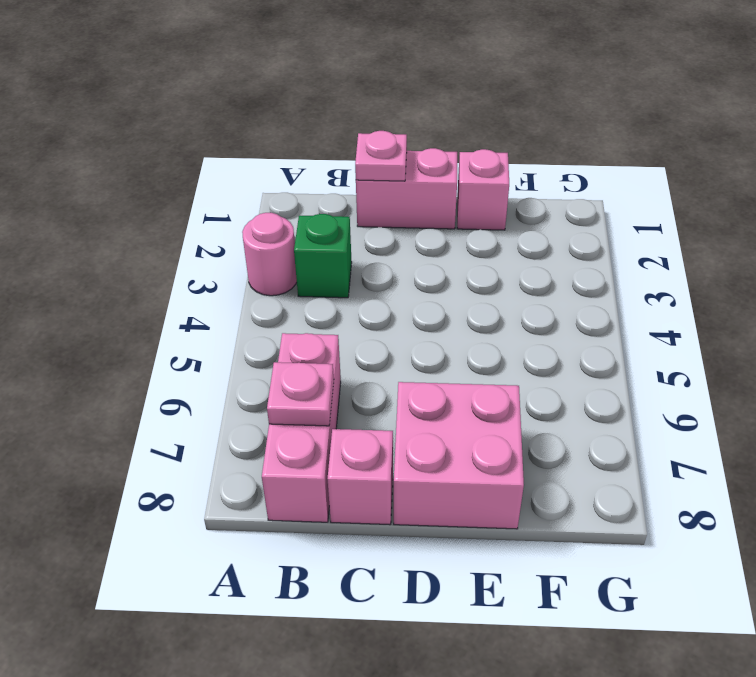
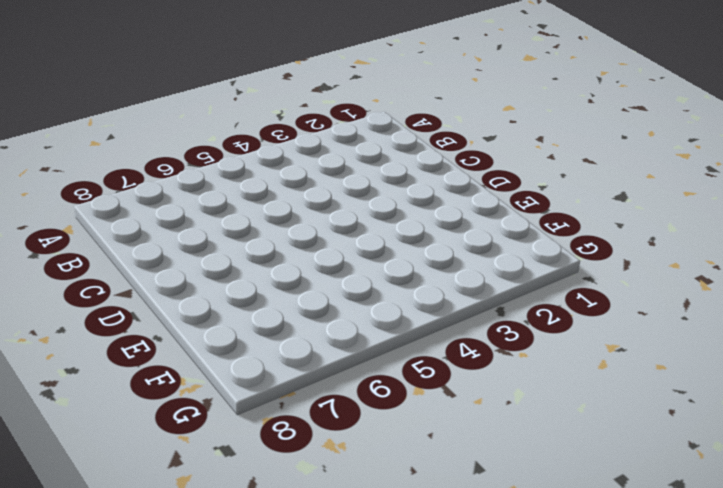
none -> pink round brick A3 level 1
none -> green brick B3 level 1

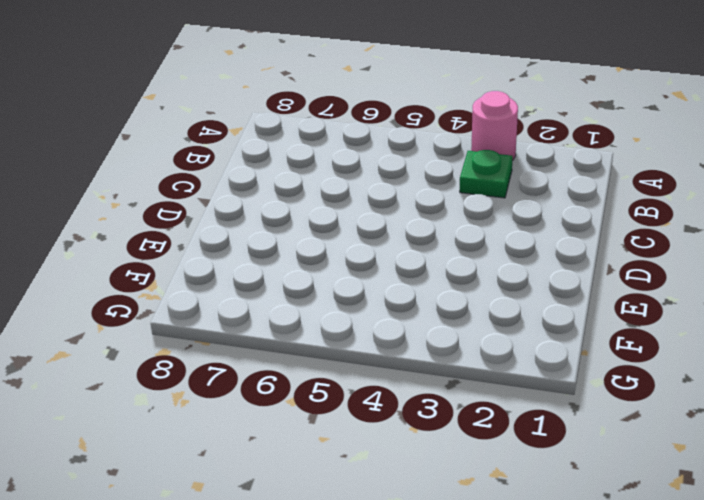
green plate B3 level 1 -> green brick B3 level 1
none -> pink brick B6:B8 level 1
none -> pink brick C1:D1 level 1

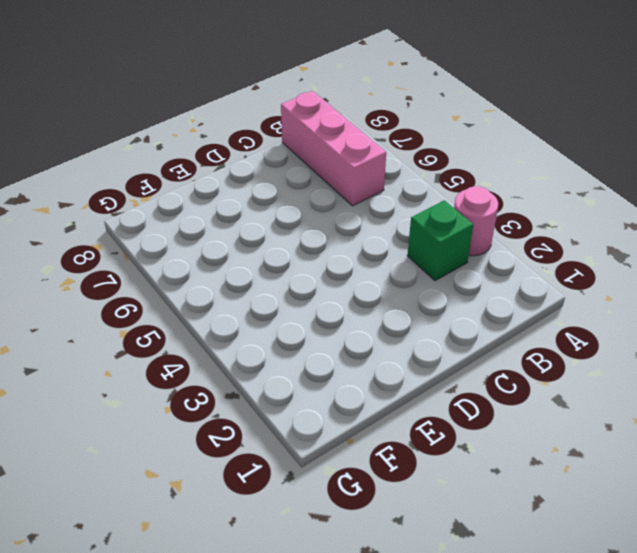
none -> pink brick C1:D1 level 1
none -> pink brick C8 level 1

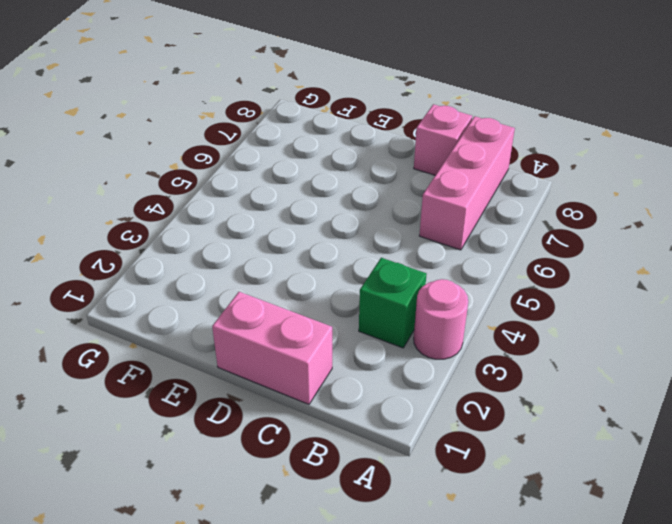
none -> pink brick D7:E8 level 1
none -> pink brick E1 level 1

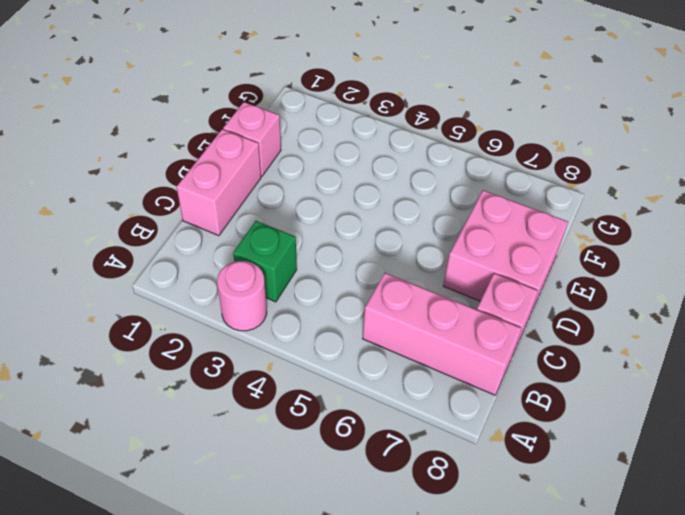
none -> pink plate B7 level 2
none -> pink plate C1 level 2

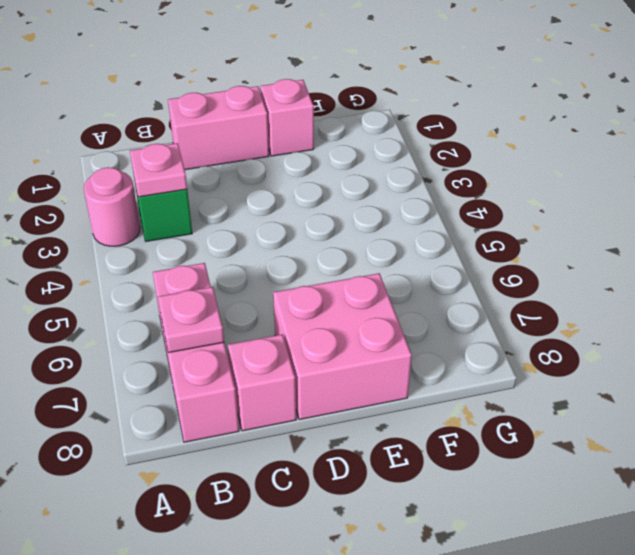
pink plate B3 level 2 -> pink plate C1 level 2

